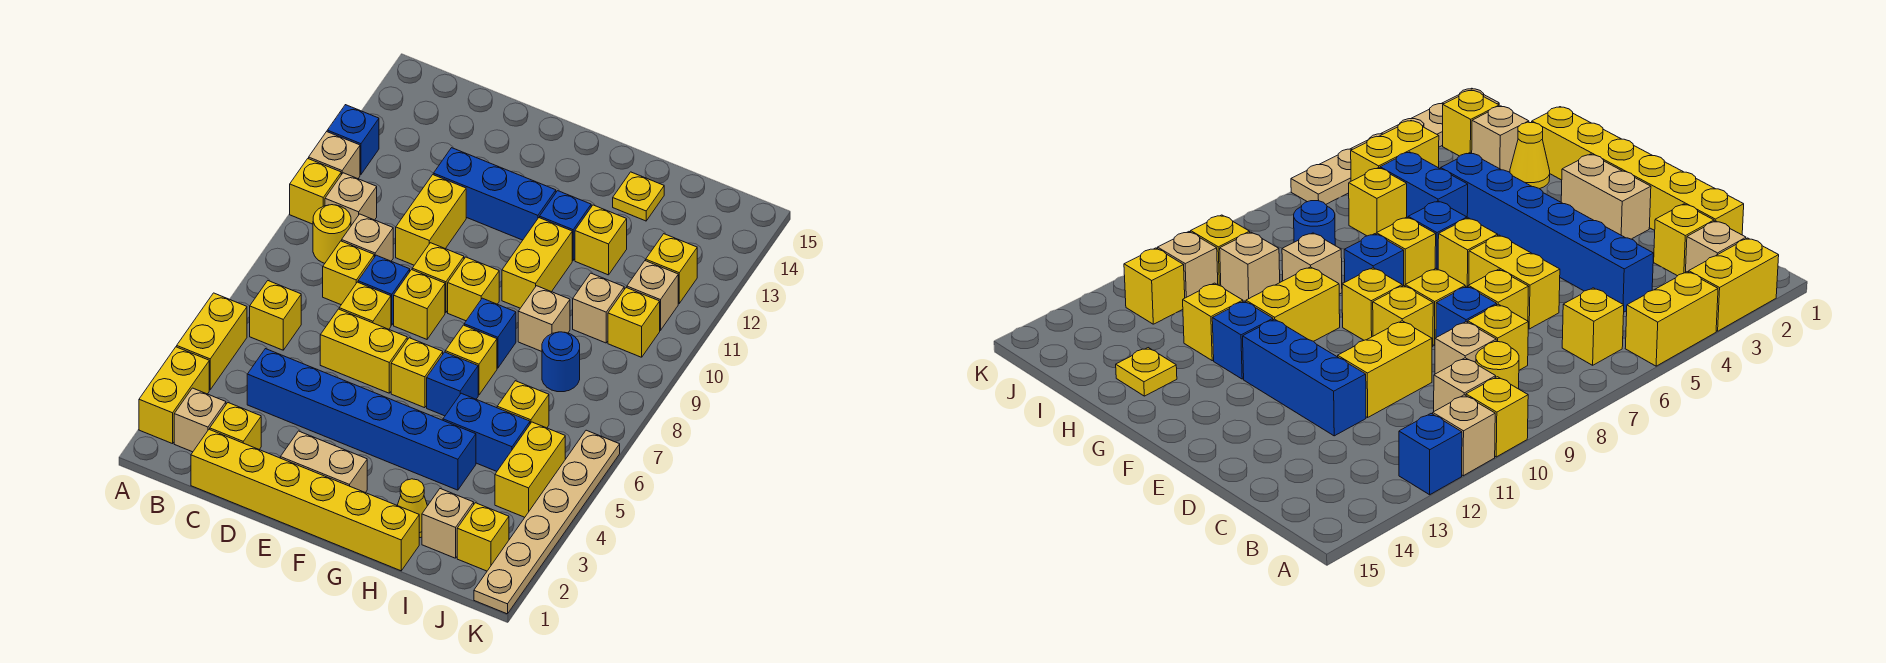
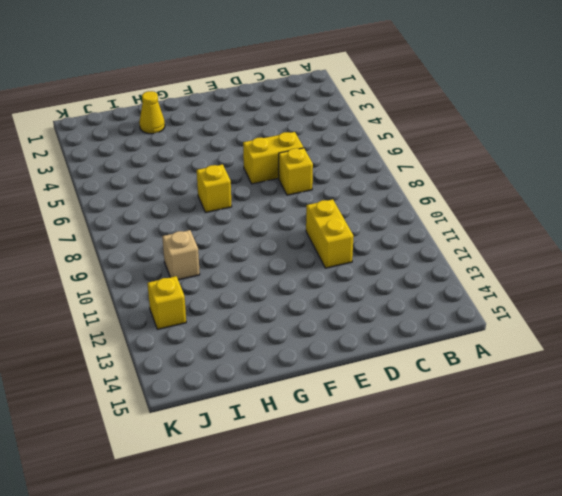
none -> yellow brick A2:A3 level 1
none -> yellow brick A4:A5 level 1
none -> yellow brick A10 level 1
none -> tan brick A11 level 1

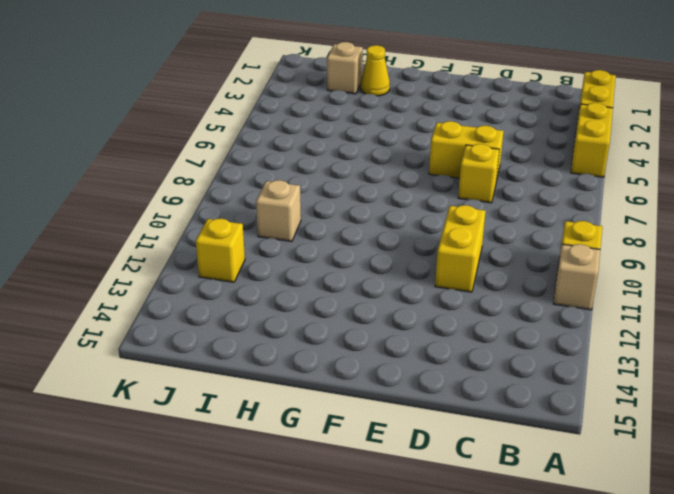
none -> blue brick A12 level 1
none -> tan brick B2 level 1
none -> yellow brick B6 level 1
none -> yellow round brick B9 level 1

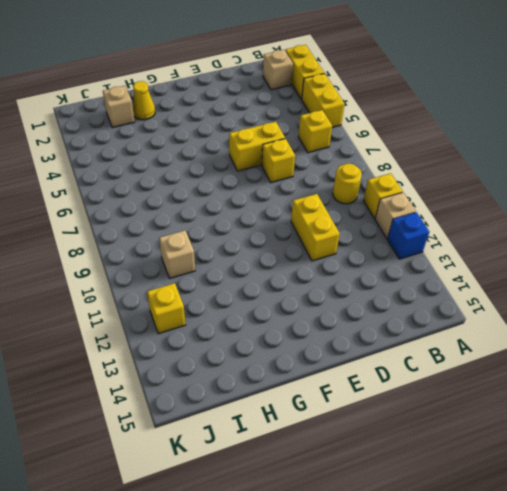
none -> tan brick B10 level 1
none -> yellow brick C1:H1 level 1
none -> yellow brick C2 level 1
none -> blue brick C4:H4 level 1

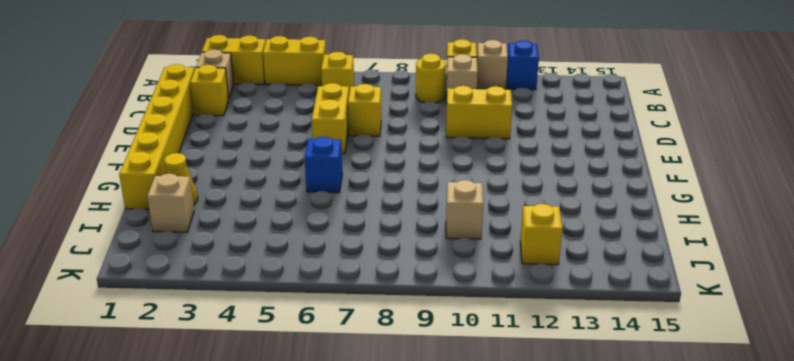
none -> blue brick C4:H4 level 1
none -> yellow brick C8 level 1
none -> tan brick C9 level 1
none -> blue brick D8 level 1

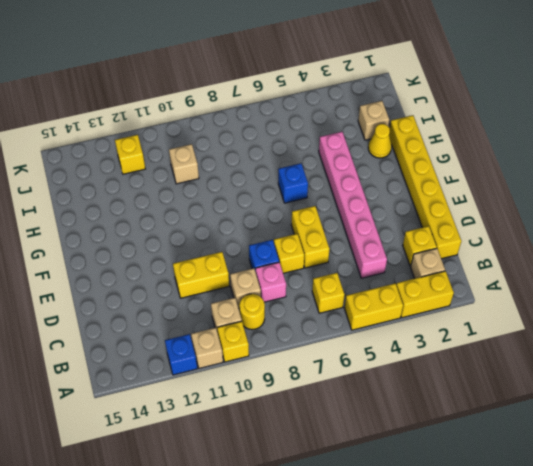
pink brick C4:H4 level 1 -> blue brick C4:H4 level 1
pink brick C8 level 1 -> yellow brick C8 level 1
none -> blue brick D12:F12 level 1
none -> tan brick E2:F2 level 1
none -> yellow brick E8 level 1
none -> yellow brick E9 level 1

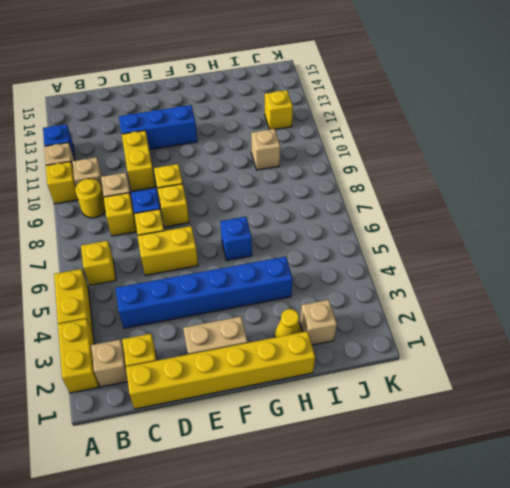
none -> yellow brick F6 level 1
none -> yellow brick F9 level 1
none -> yellow brick G7 level 1
none -> blue brick G8 level 1

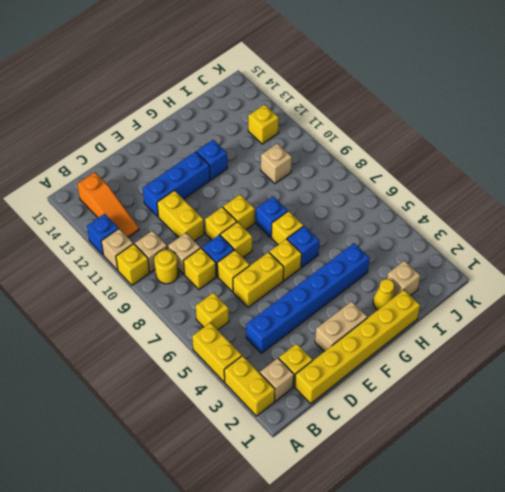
orange slope B12:B14 level 1 top 14 -> none
none -> yellow brick G10:G11 level 1
none -> blue brick H5:I5 level 1
none -> tan brick H9 level 1
none -> yellow brick H12 level 1

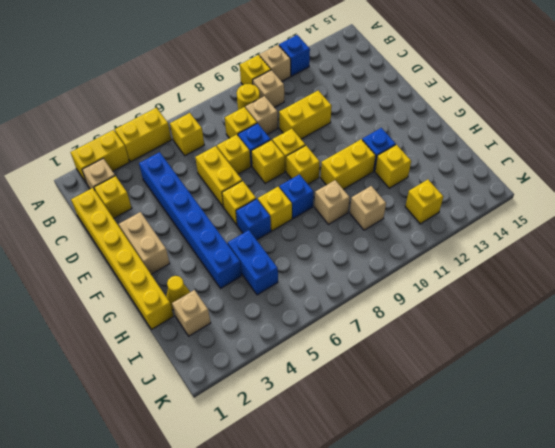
none -> blue brick D12:F12 level 1
none -> yellow plate H14 level 1
none -> yellow brick I6 level 1
none -> blue round brick I8 level 1

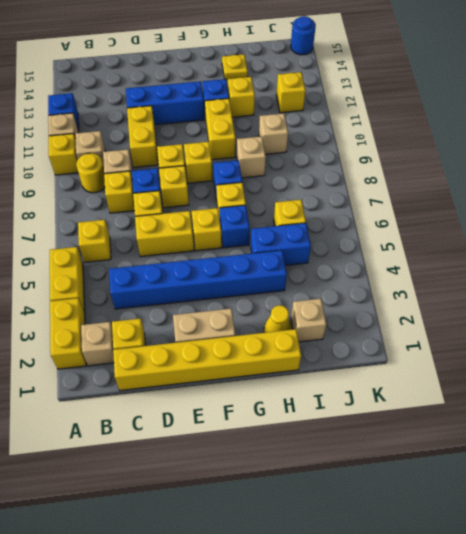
blue round brick K15 level 1 -> blue round brick I8 level 1
none -> yellow brick J2 level 1
none -> yellow brick J4:J5 level 1
none -> yellow brick J10 level 1
none -> tan brick J11 level 1

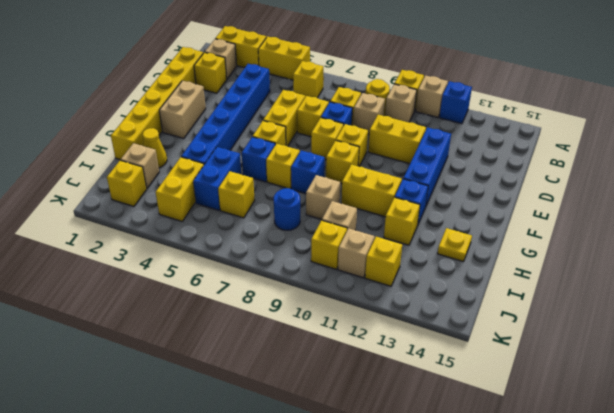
yellow brick I4:J4 level 1 -> yellow brick J4:J5 level 1
none -> tan plate K1:K6 level 1

